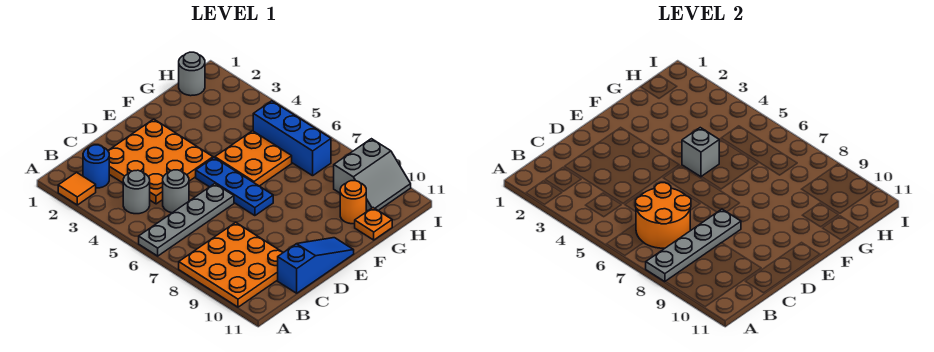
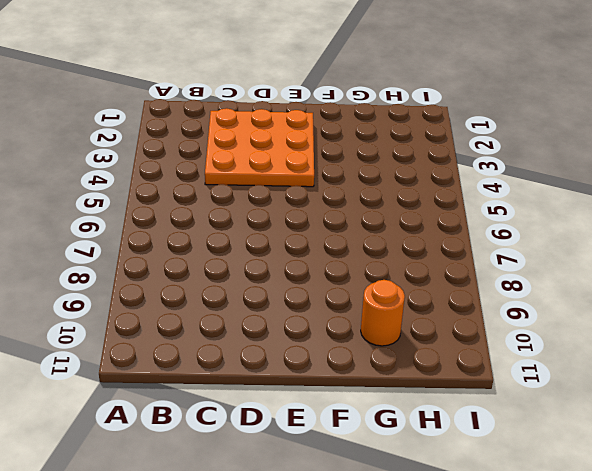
none -> orange tile A2 level 1
none -> grey plate A6:D6 level 1
none -> orange plate A8:C10 level 1

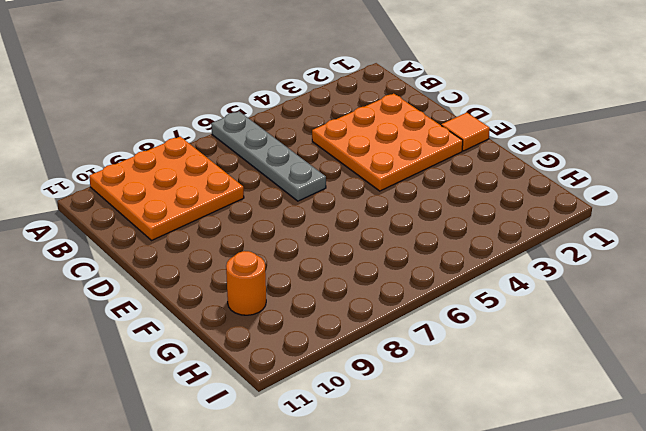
orange tile E1 level 1 -> orange tile A2 level 1
none -> blue round brick B2 level 1
none -> grey round brick B4 level 1
none -> grey round brick C5 level 1

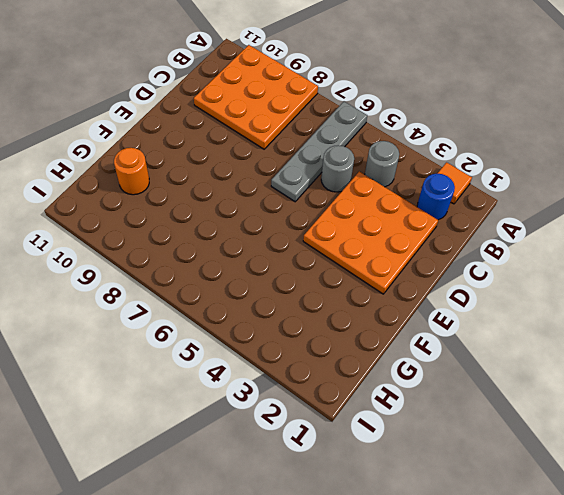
none -> blue slope C11:E11 level 1 top C
none -> blue plate E5:E7 level 1
none -> orange plate F5:G6 level 1

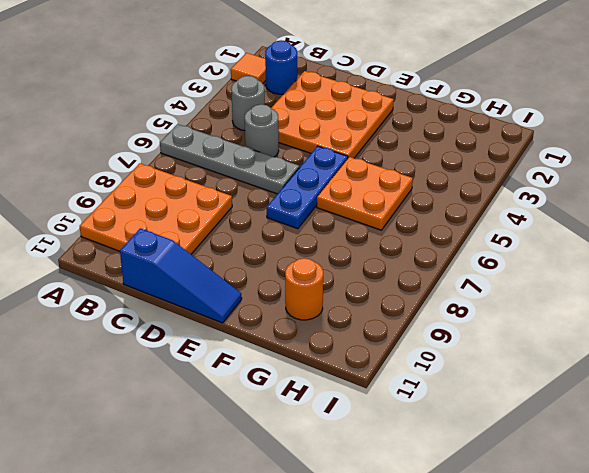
none -> orange plate G11 level 1
none -> grey round brick H1 level 1
none -> blue brick H5:H7 level 1

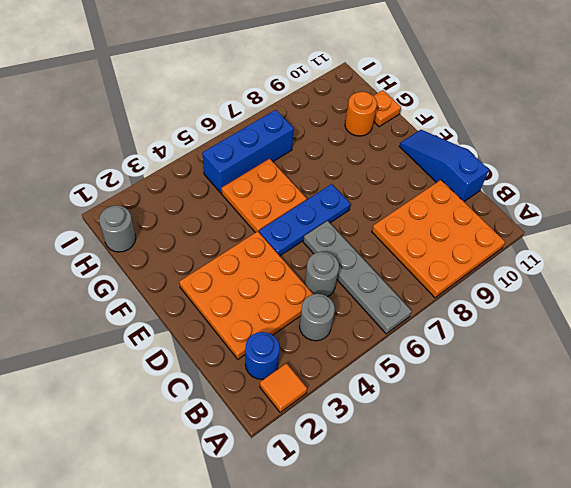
none -> grey slope H9:I10 level 1 top 9
none -> grey plate A8:D8 level 2
none -> orange round brick B6:C7 level 2

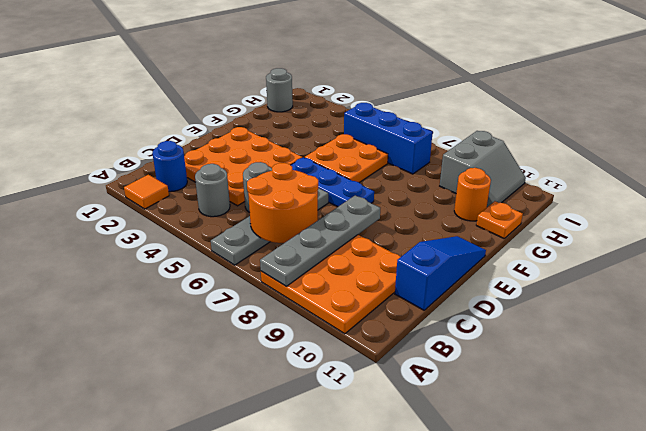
none -> grey brick F5 level 2

